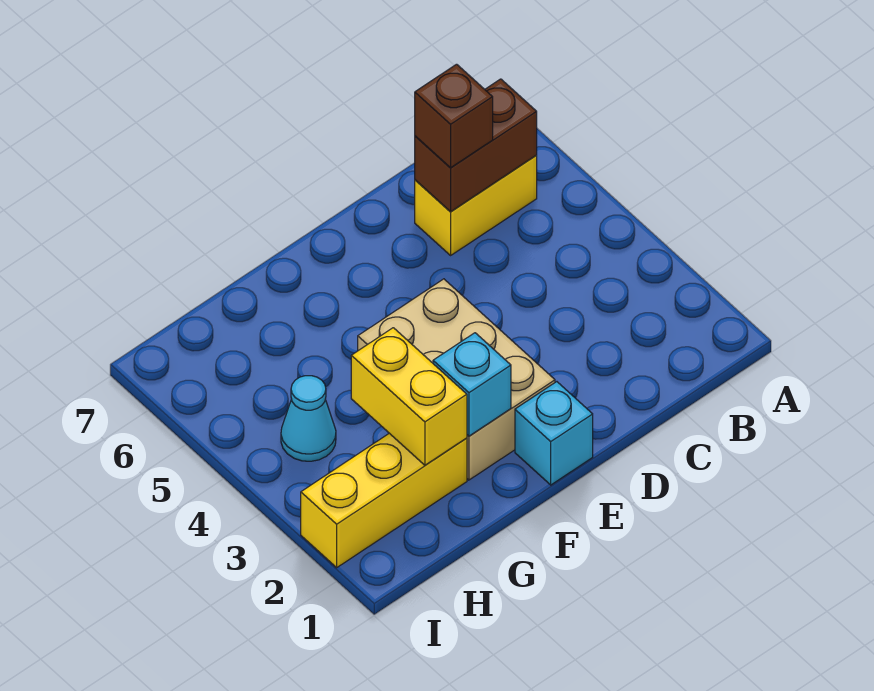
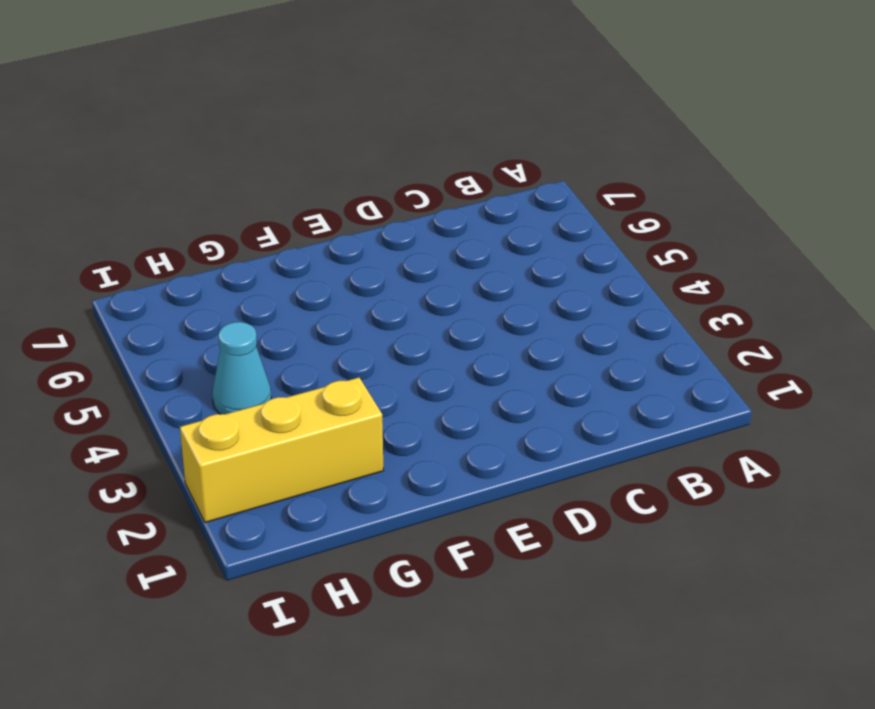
none -> yellow brick B6:C6 level 1
none -> cyan brick E1 level 1

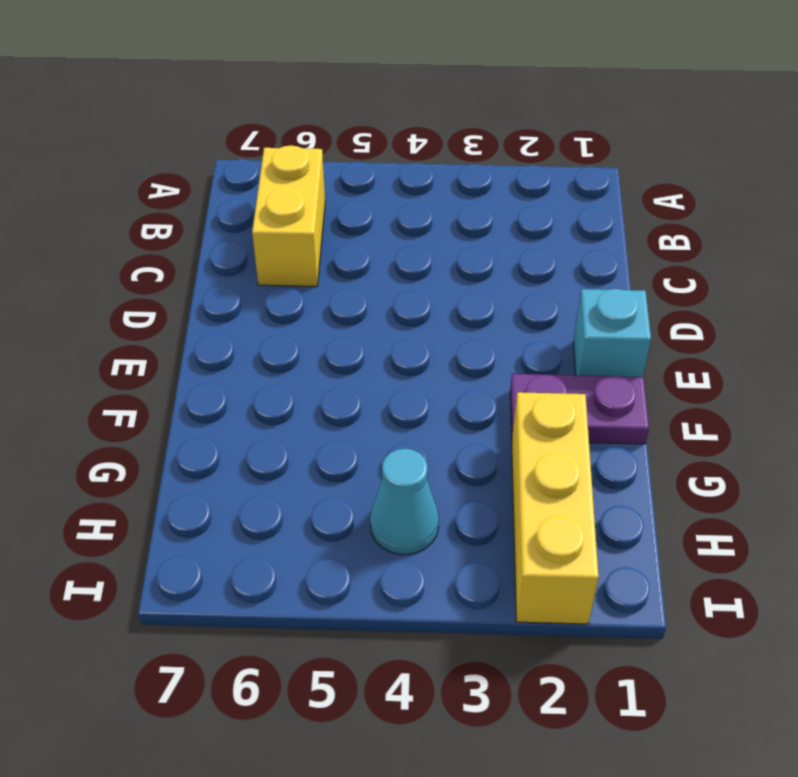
purple plate F1:F2 level 1 -> tan brick E2:F4 level 1
none -> brown brick B6:C6 level 2
none -> cyan brick F2 level 2

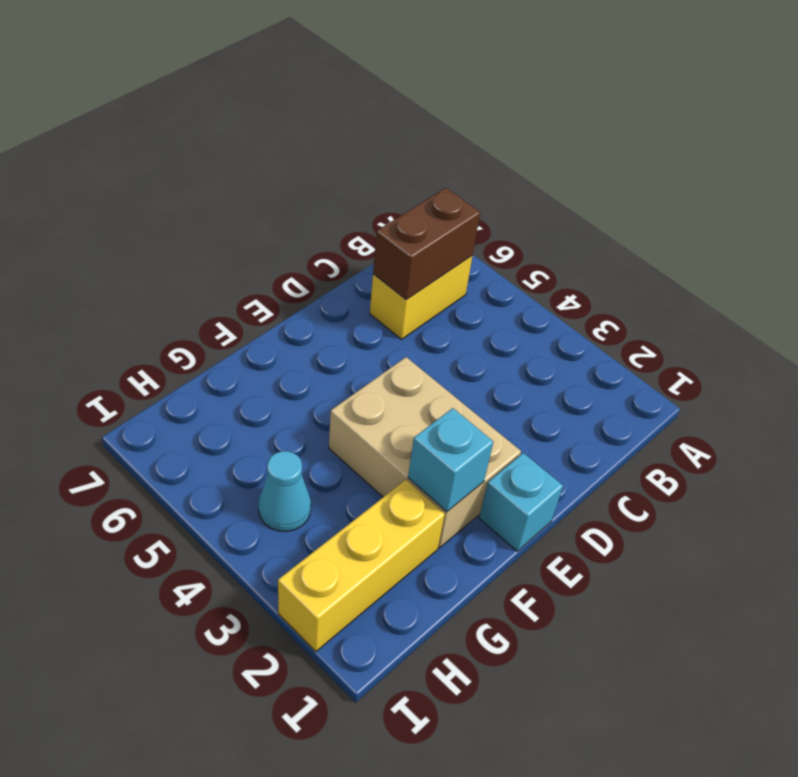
none -> yellow brick G2:G3 level 2
none -> brown brick C6 level 3

